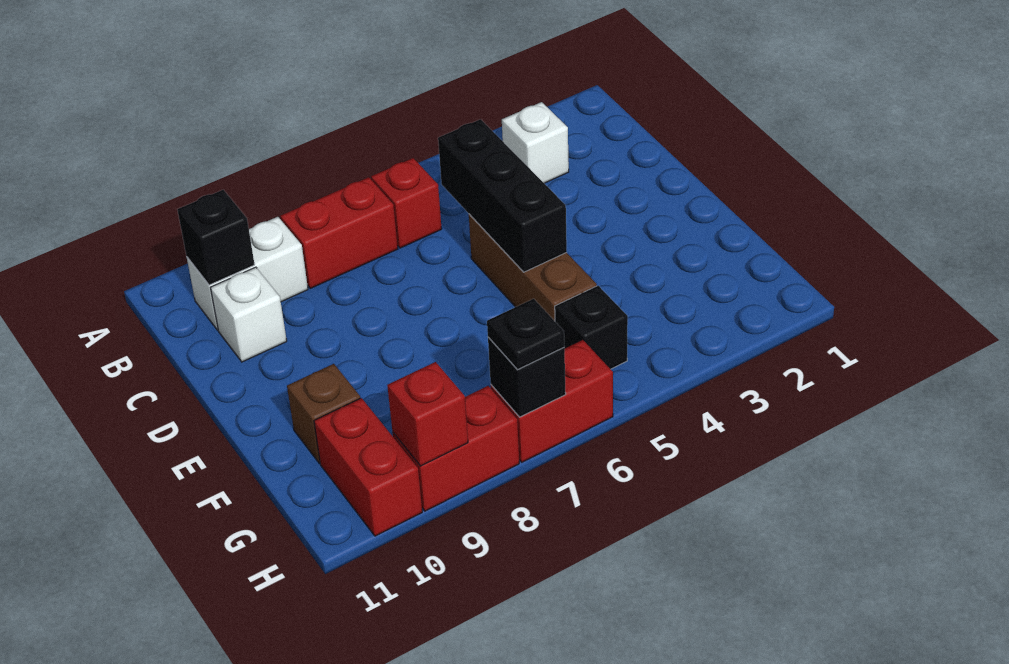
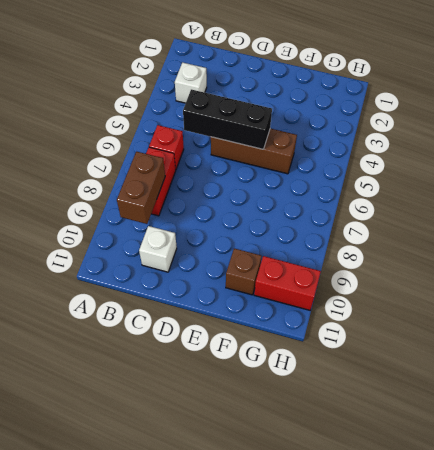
brown brick B8:B9 level 2 -> none
none -> white brick B9:B10 level 1
none -> black brick G5 level 1
none -> red brick H6:H7 level 1

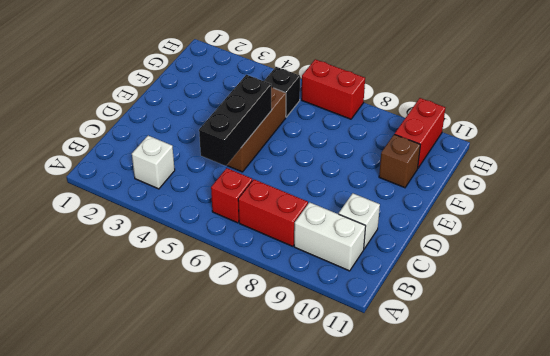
none -> red brick H8:H9 level 1
none -> black brick B10 level 2
none -> black brick H7 level 2

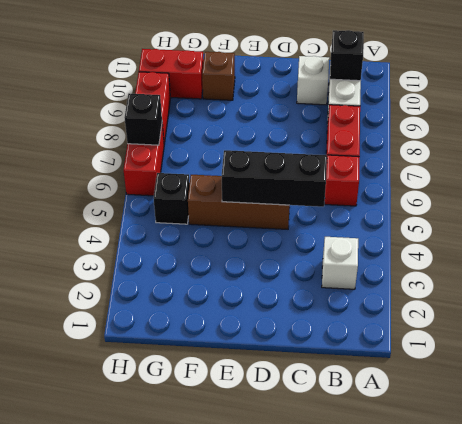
none -> red brick H9 level 2
none -> black plate H7 level 3

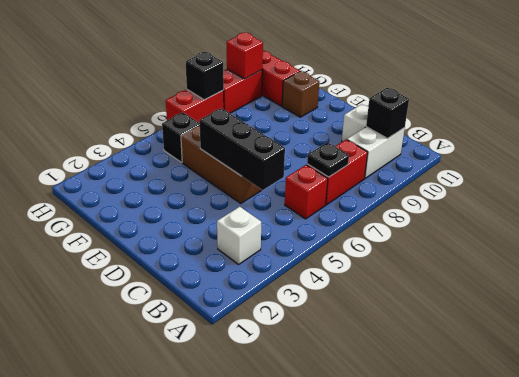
black plate B7 level 2 -> black plate H7 level 3

